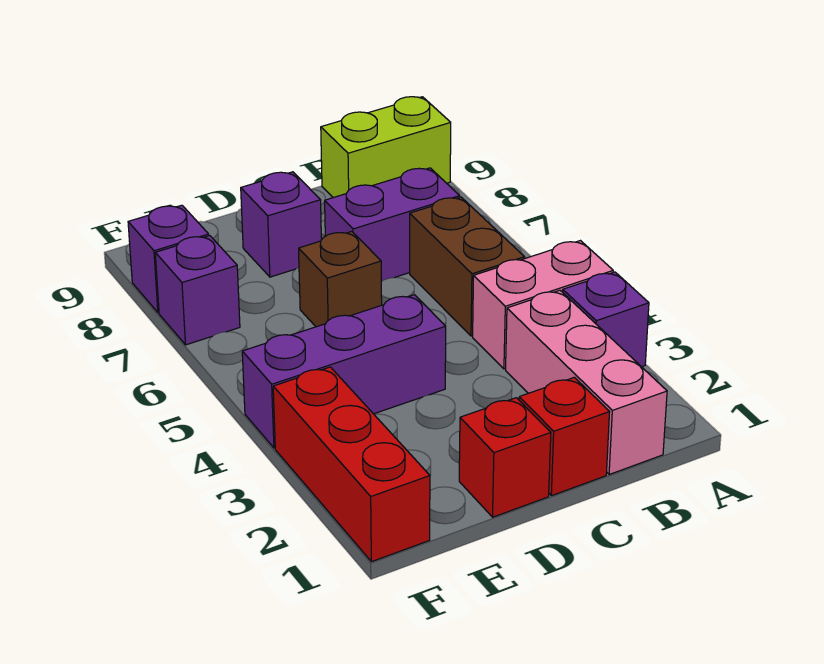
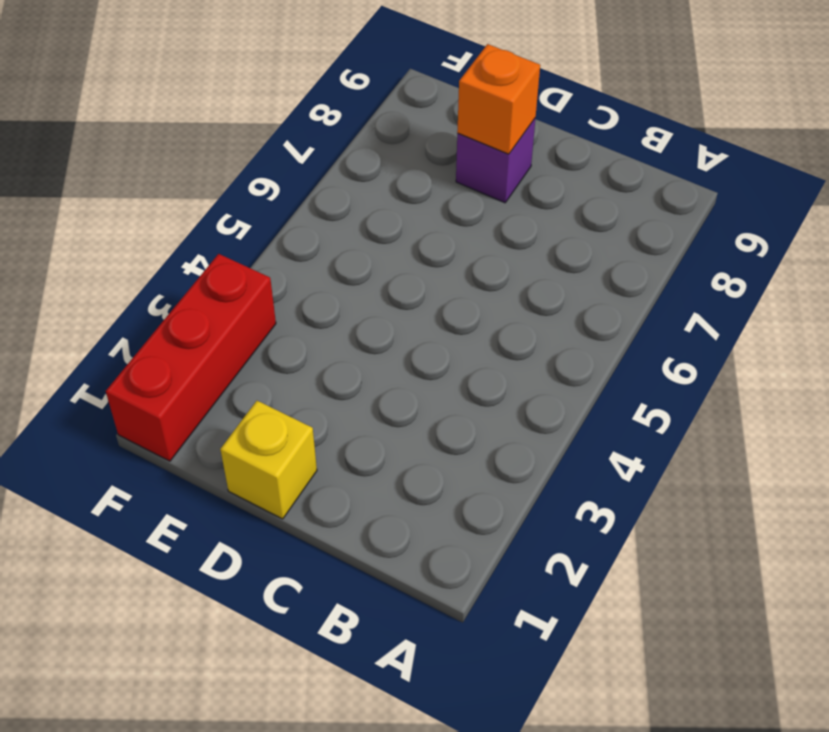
yellow brick D1 level 1 -> red brick D1 level 1
orange brick D8 level 2 -> none
none -> purple brick A3 level 1
none -> pink brick A4:B4 level 1
none -> lime brick A9:B9 level 1

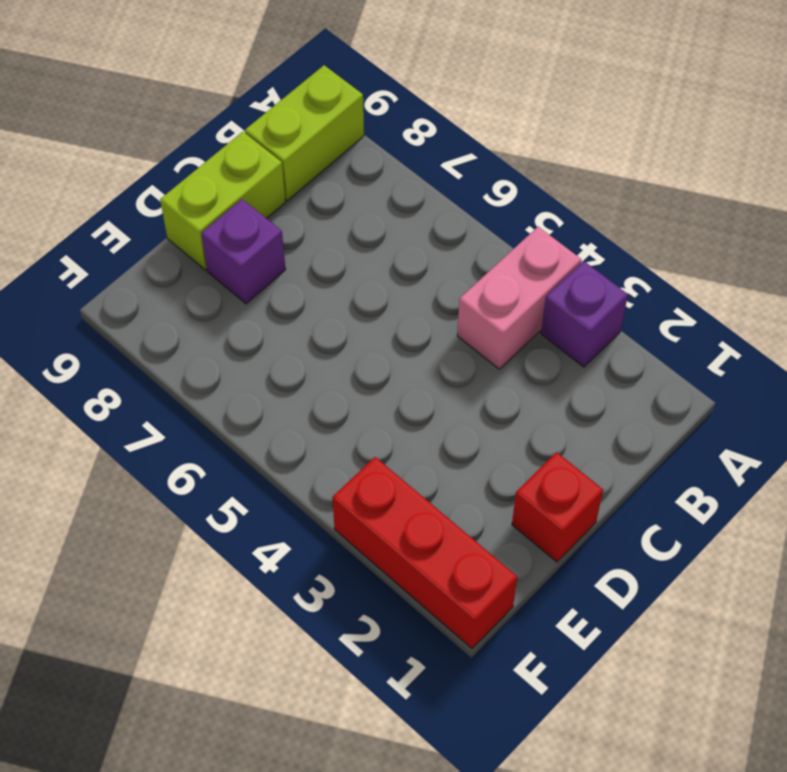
lime brick C9:D9 level 1 -> none
none -> pink brick B1:B3 level 1
none -> brown brick B5:B6 level 1
none -> purple brick B7:C7 level 1

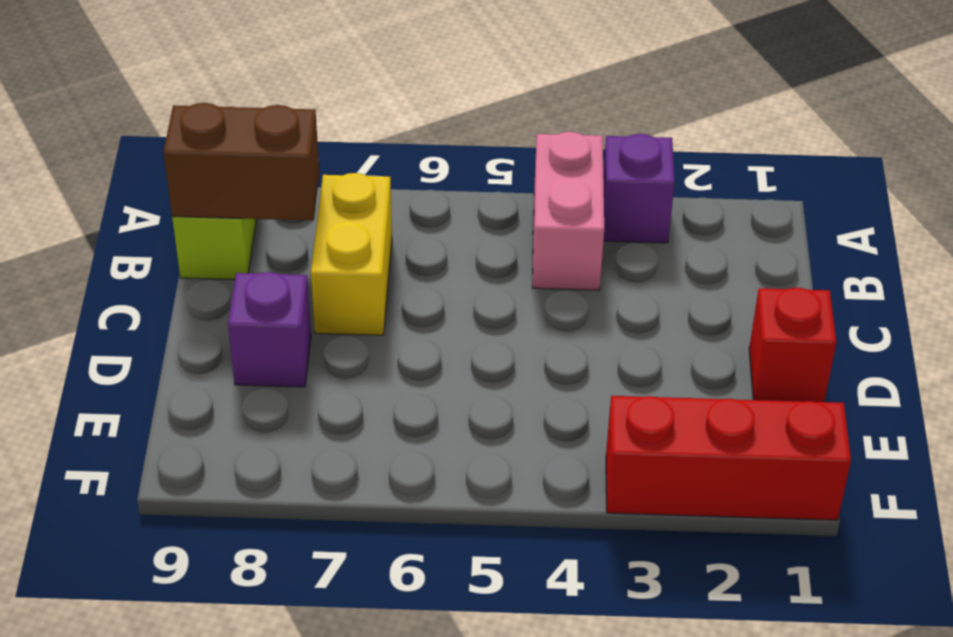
yellow brick B7:C7 level 1 -> purple brick B7:C7 level 1
brown brick B8:B9 level 2 -> brown brick B5:B6 level 1
none -> pink brick B1:B3 level 1
none -> red brick C1 level 1
none -> purple brick D4:F4 level 1

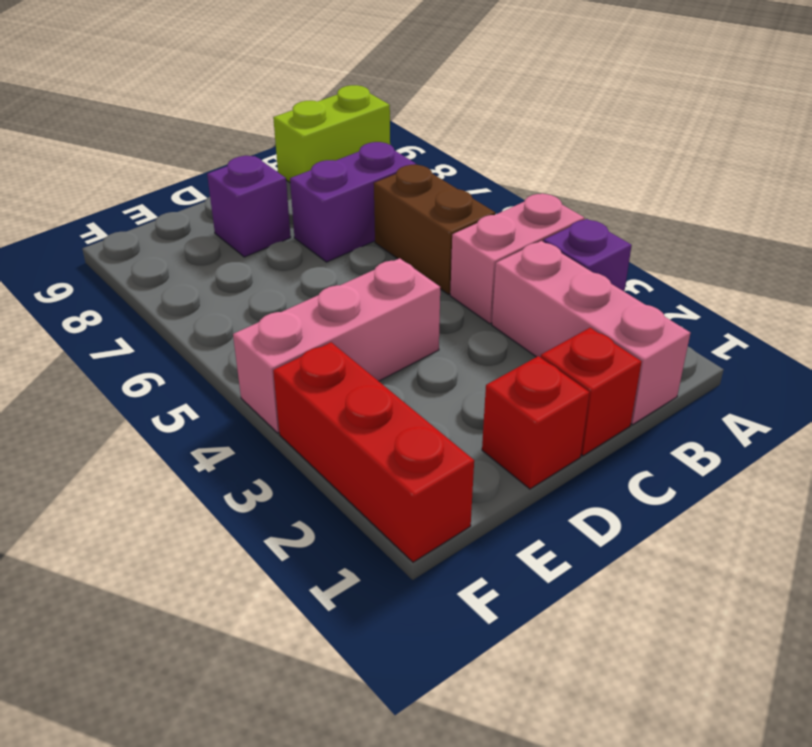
pink brick D4:F4 level 1 -> purple brick D4:F4 level 1
none -> brown brick D6 level 1
none -> purple brick F7 level 1
none -> purple brick F8 level 1

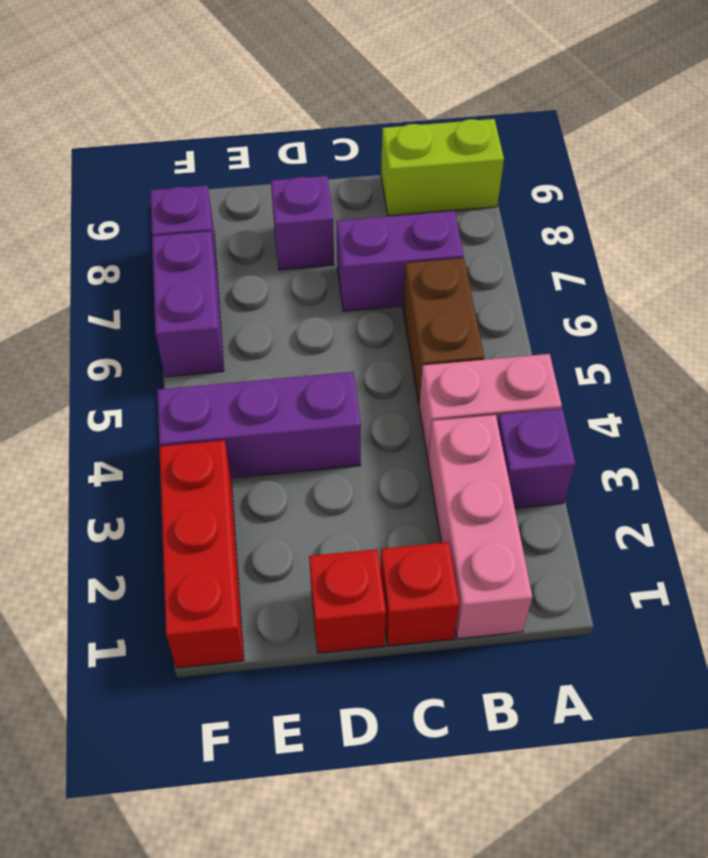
purple brick F6:F7 level 1 -> purple brick F7 level 1
none -> brown brick D6 level 1

